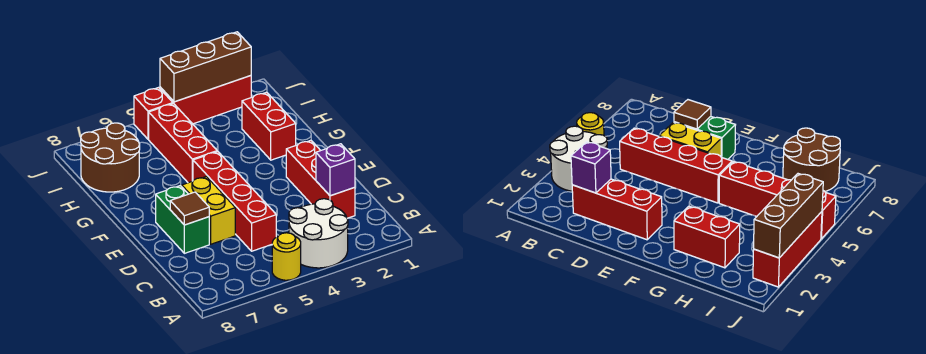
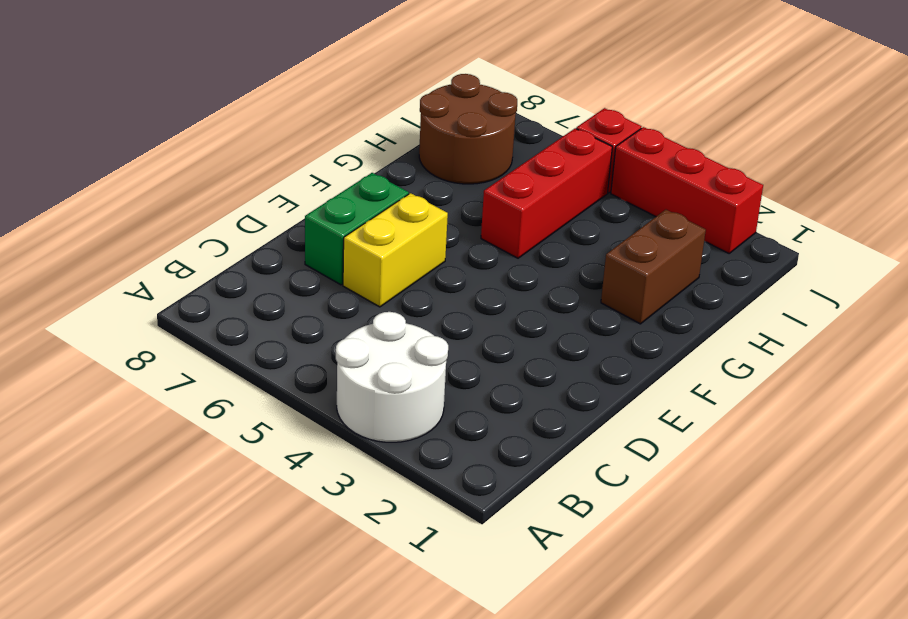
brown brick G2:H2 level 1 -> red brick G2:H2 level 1
none -> yellow round brick A5 level 1
none -> red brick C2:E2 level 1
none -> red brick C5:F5 level 1

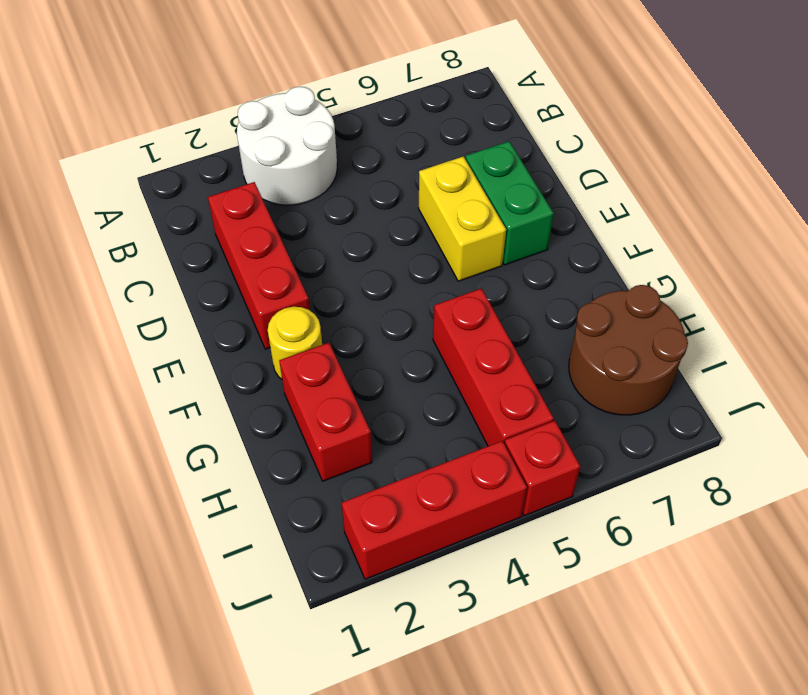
yellow round brick F2 level 1 -> yellow round brick A5 level 1
none -> red brick C5:F5 level 1
none -> purple brick C2 level 2
none -> brown tile D7 level 2

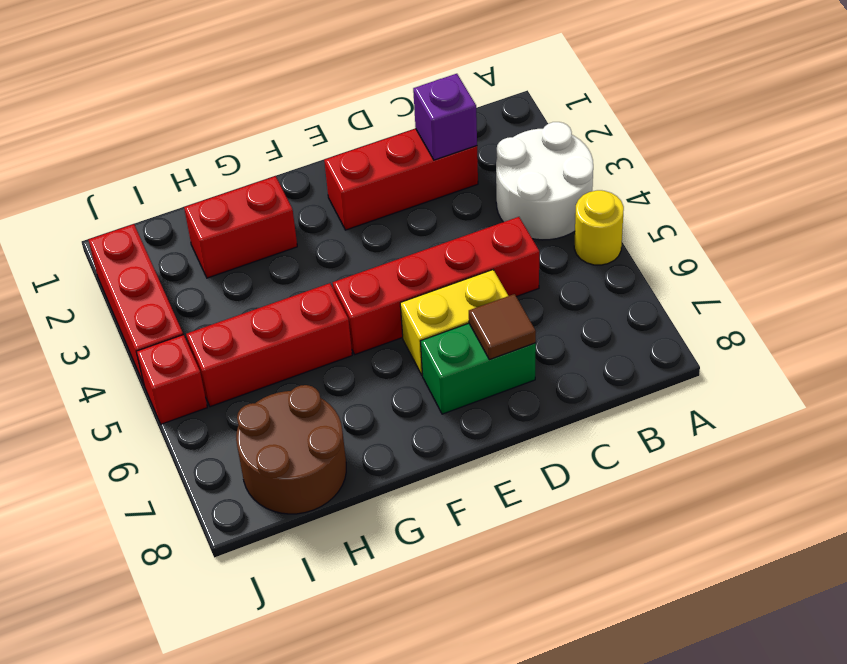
none -> brown brick J2:J4 level 2

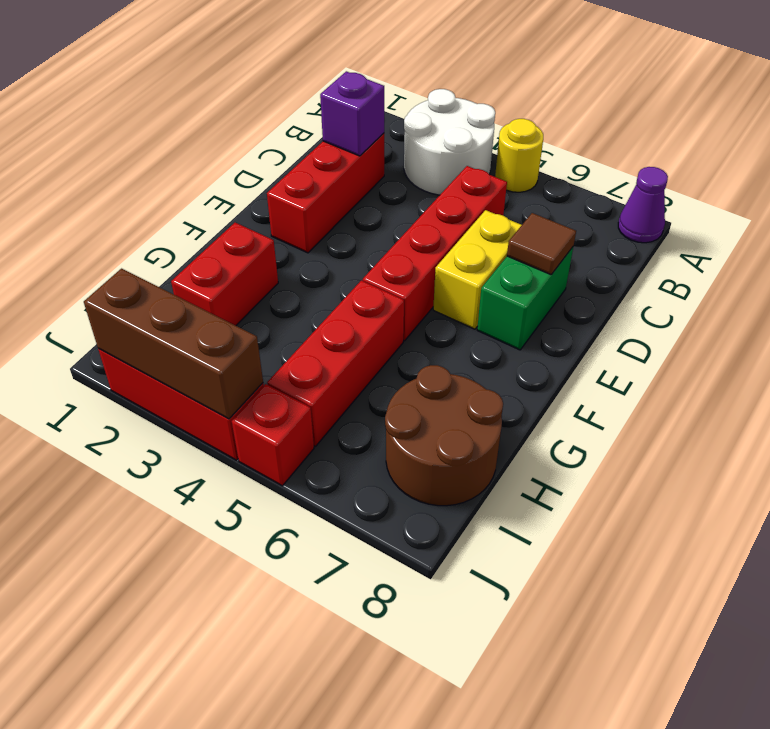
purple cone A8 level 1 -> none

